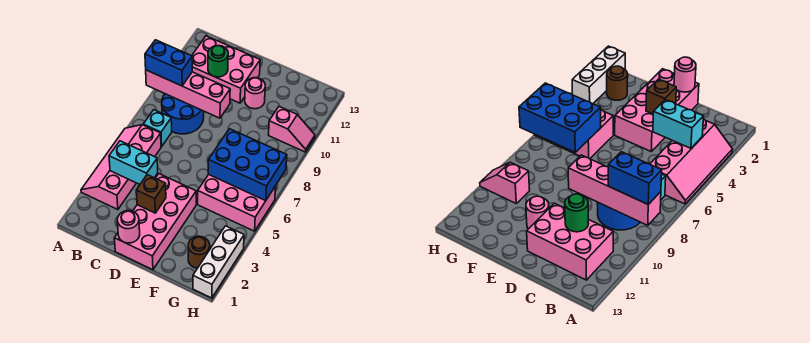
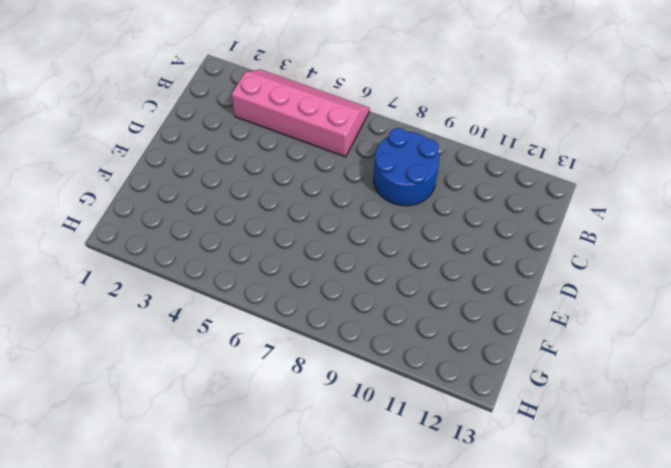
none -> cyan brick B7 level 1
none -> pink brick B11:D12 level 1
none -> pink brick D1:E4 level 1

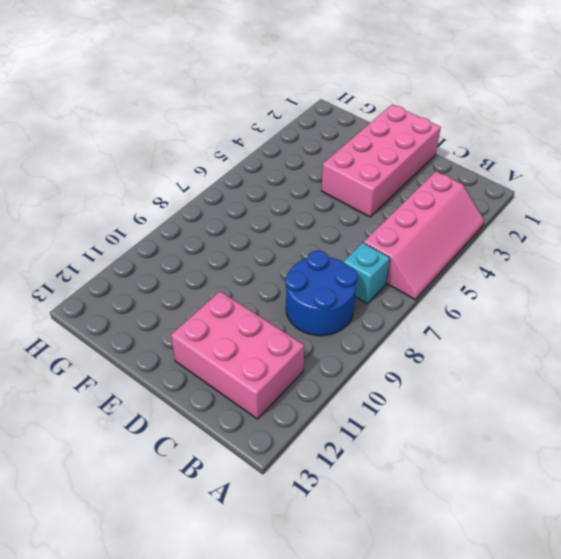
none -> pink round brick E11 level 1
none -> pink brick F5:H6 level 1
none -> brown round brick G2 level 1

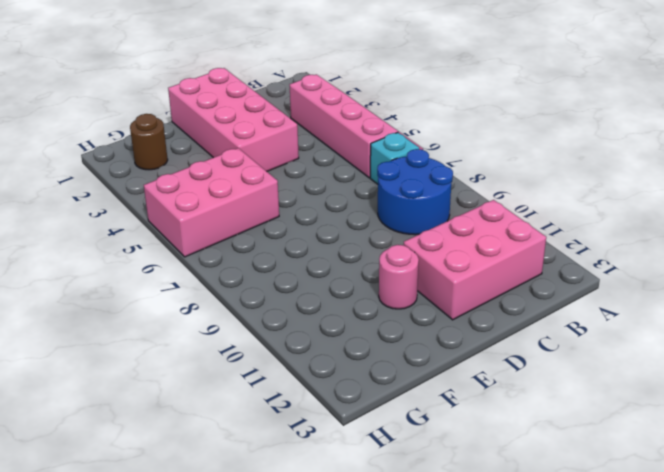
none -> pink slope G10:H10 level 1 top G
none -> white brick H1:H3 level 1
none -> pink brick A9:D9 level 2

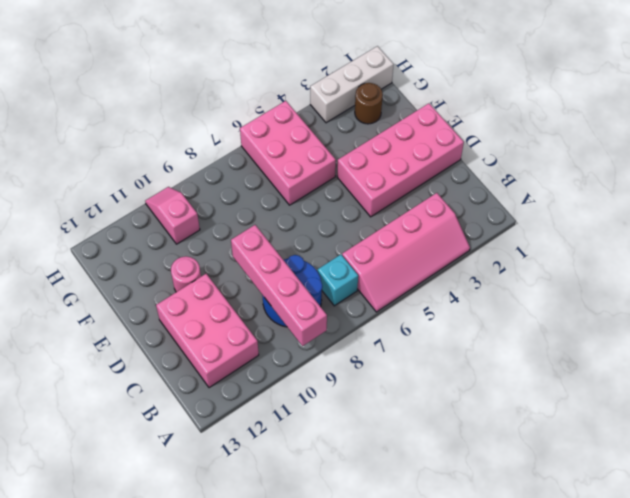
none -> cyan brick B4:C4 level 2
none -> green round brick C11 level 2
none -> pink round brick D1 level 2

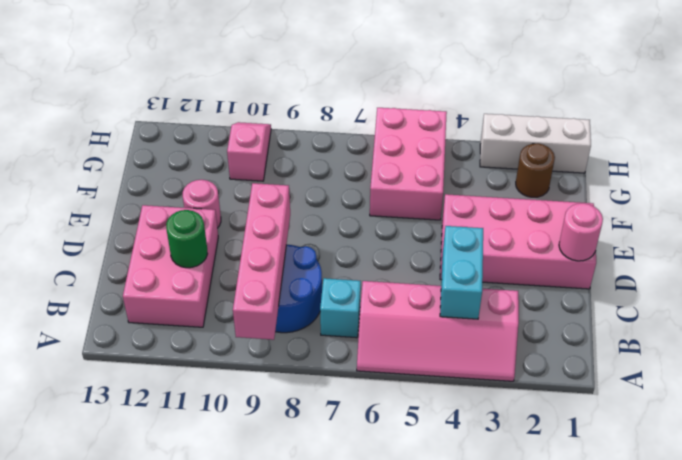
none -> brown brick D3 level 2
none -> blue brick F6:H7 level 2
none -> blue brick A9:B9 level 3

